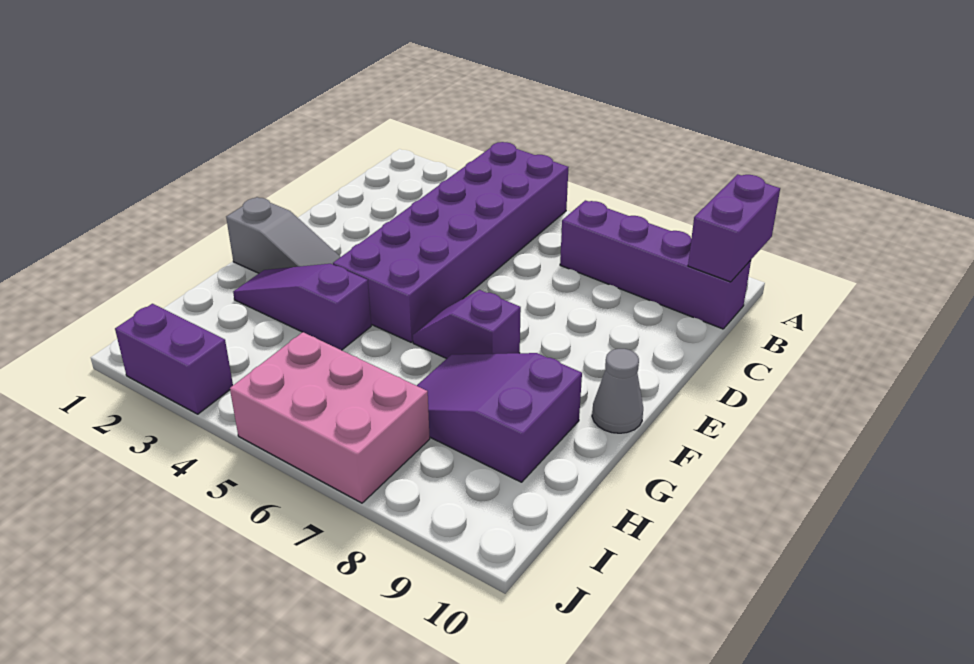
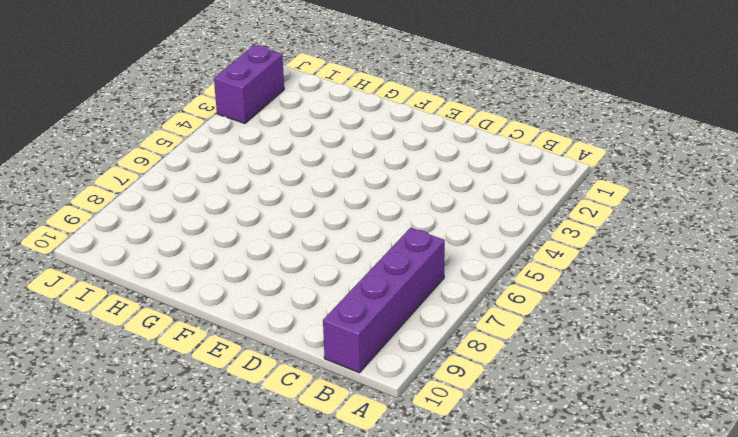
none -> purple brick A4:F5 level 1
none -> grey slope F1:F3 level 1 top 1

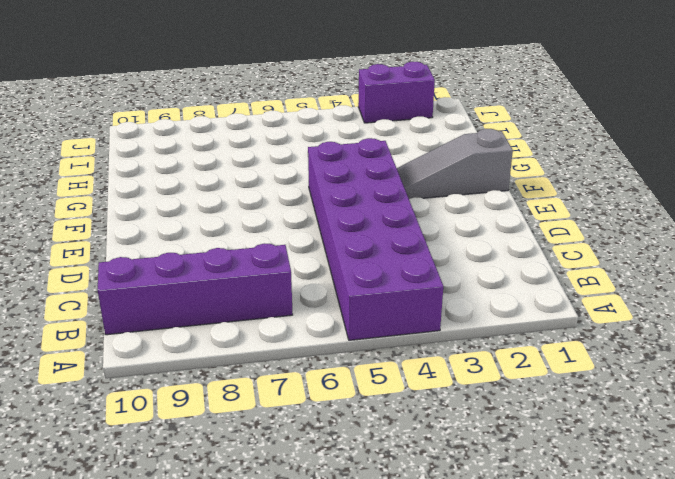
none -> purple slope F6:F7 level 1 top 7
none -> grey cone F10 level 1

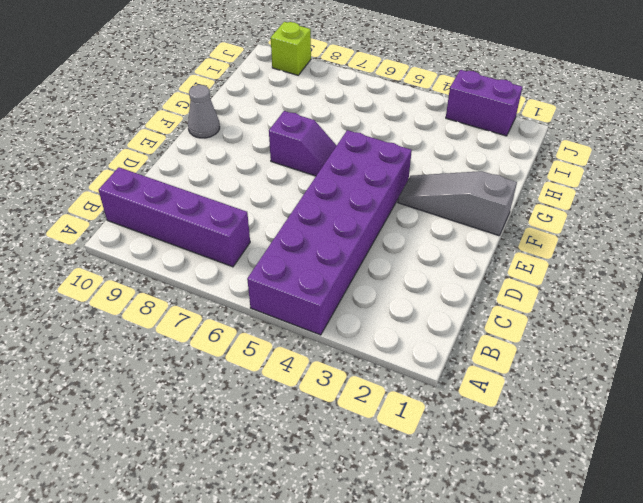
lime brick J9 level 1 -> none
none -> purple slope G2:G4 level 1 top 4
none -> purple slope G7:H9 level 1 top 9

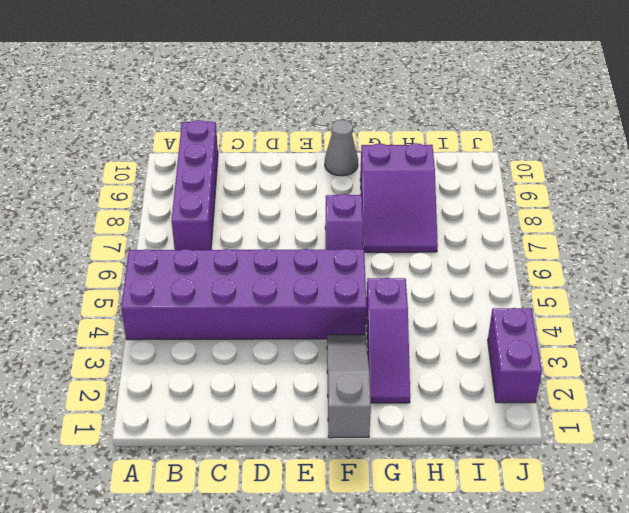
none -> pink brick I5:J7 level 1
none -> purple brick A10:B10 level 2

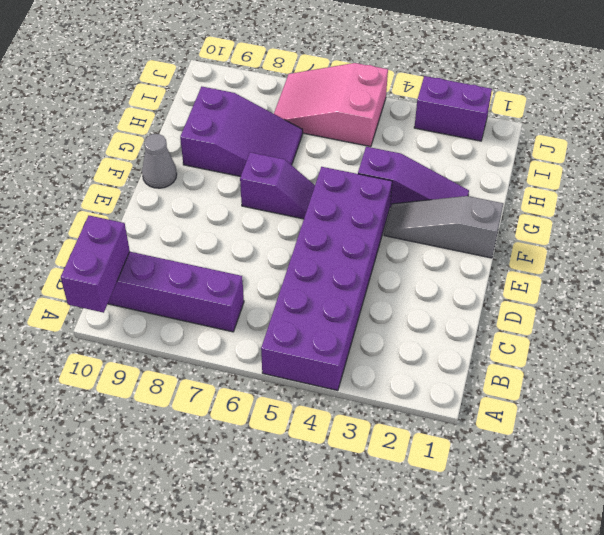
pink slope I5:J7 level 1 top 5 -> pink brick I5:J7 level 1

